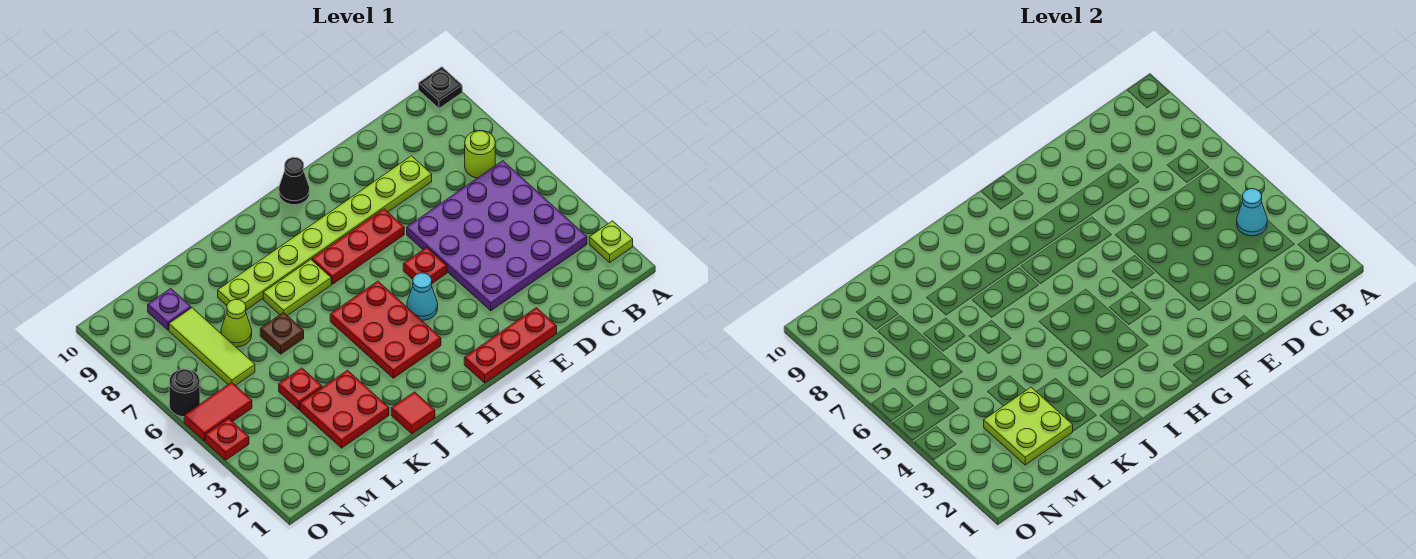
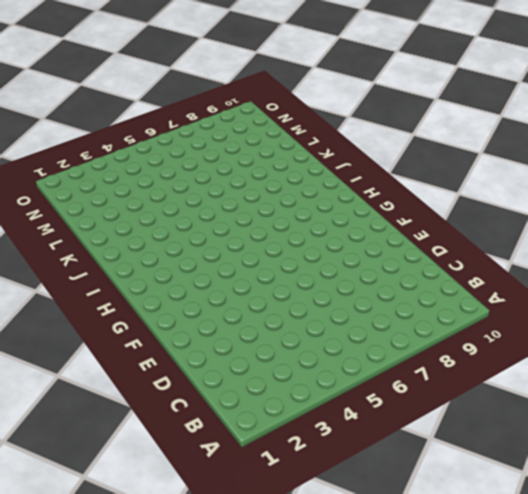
none -> lime plate A2 level 1
none -> black plate A10 level 1
none -> purple plate B3:E6 level 1

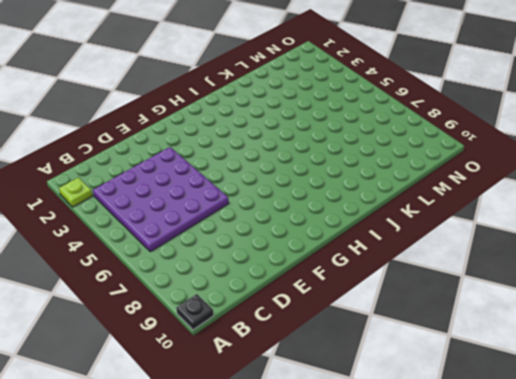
none -> lime round brick B7 level 1
none -> lime plate D8:K8 level 1
none -> red plate E1:G1 level 1

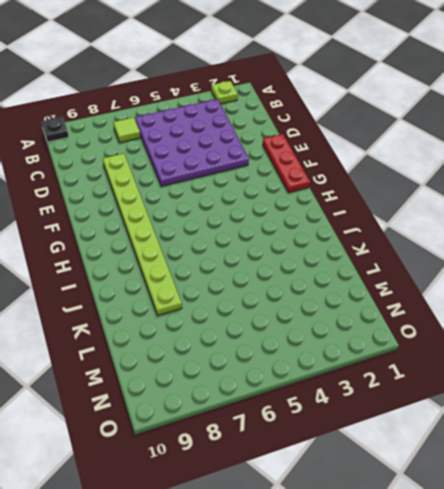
lime tile B7 level 1 -> lime round brick B7 level 1
none -> red plate F5 level 1
none -> red plate F7:H7 level 1
none -> cyan cone G4 level 1

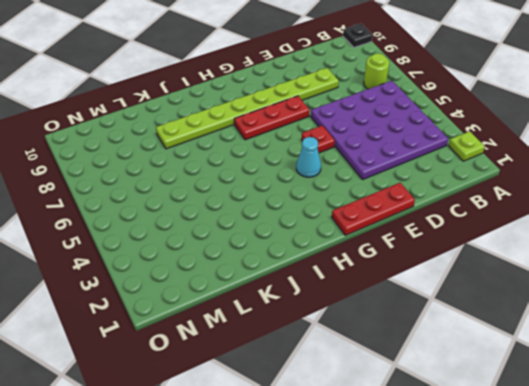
none -> black cone G10 level 1
none -> red plate H3:I5 level 1
none -> lime plate I7:J7 level 1

